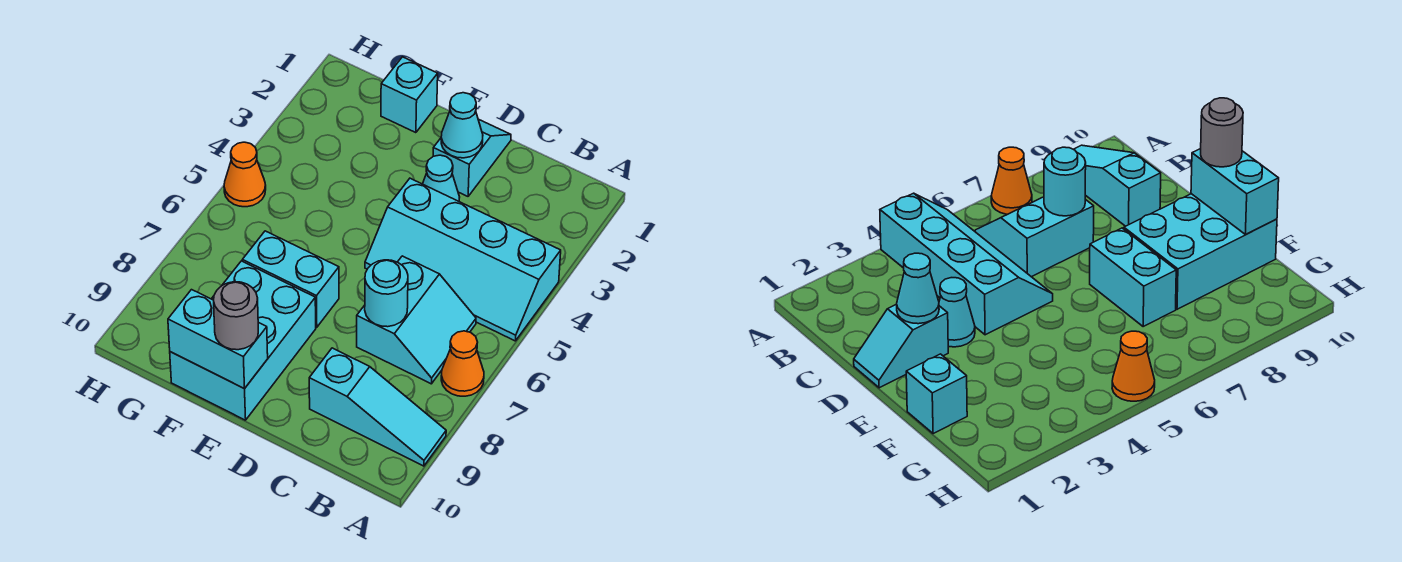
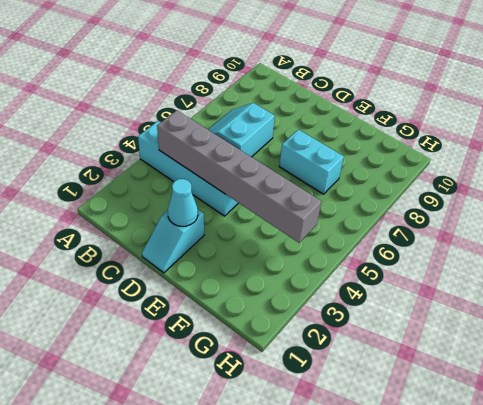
grey brick B4:G4 level 2 -> none
none -> orange cone A7 level 1
none -> cyan slope A9:C9 level 1 top C
none -> cyan cone D3 level 1

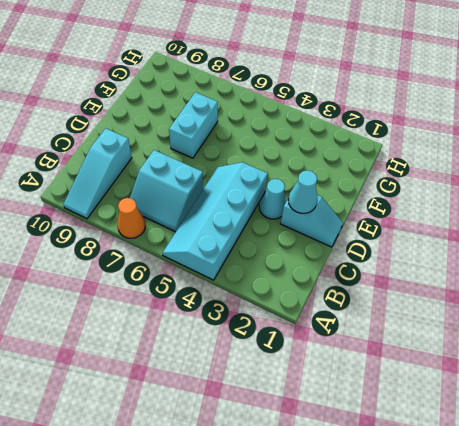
none -> cyan brick E8:F10 level 1
none -> cyan brick F1 level 1
none -> orange cone H5 level 1

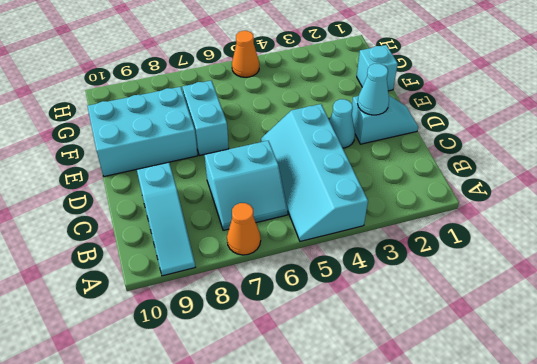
none -> cyan round brick C7 level 2
none -> cyan brick E10:F10 level 2
none -> grey round brick E10 level 3

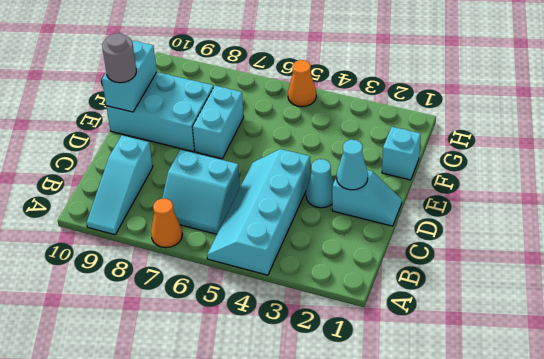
none -> cyan round brick C7 level 2

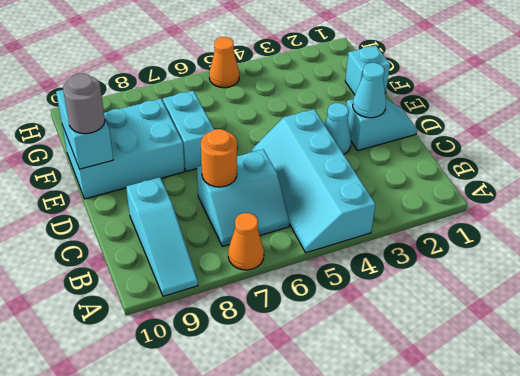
orange round brick C7 level 2 -> cyan round brick C7 level 2

